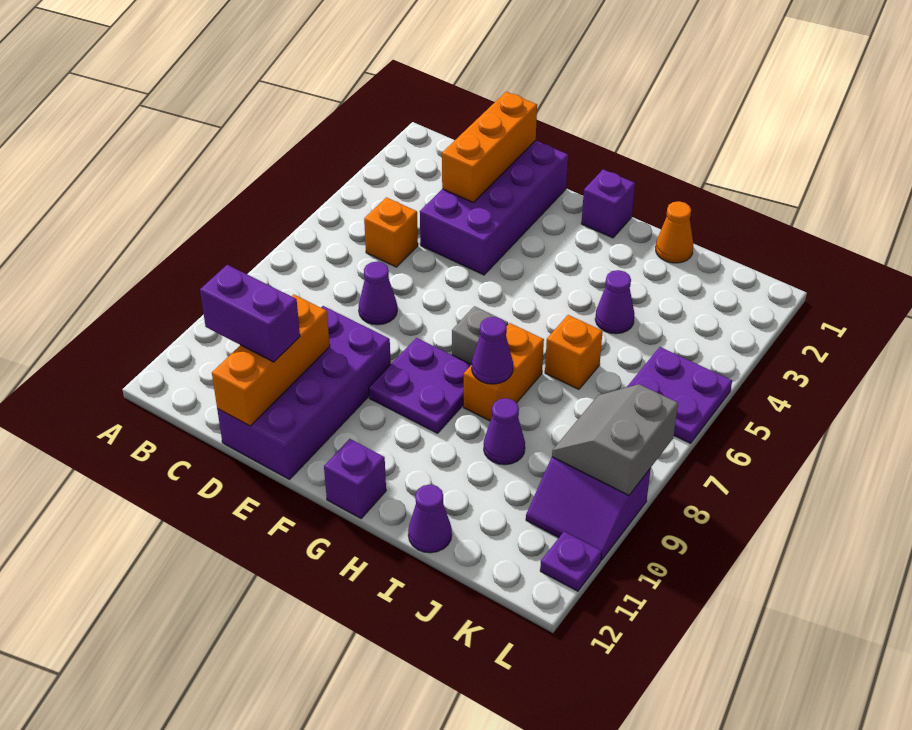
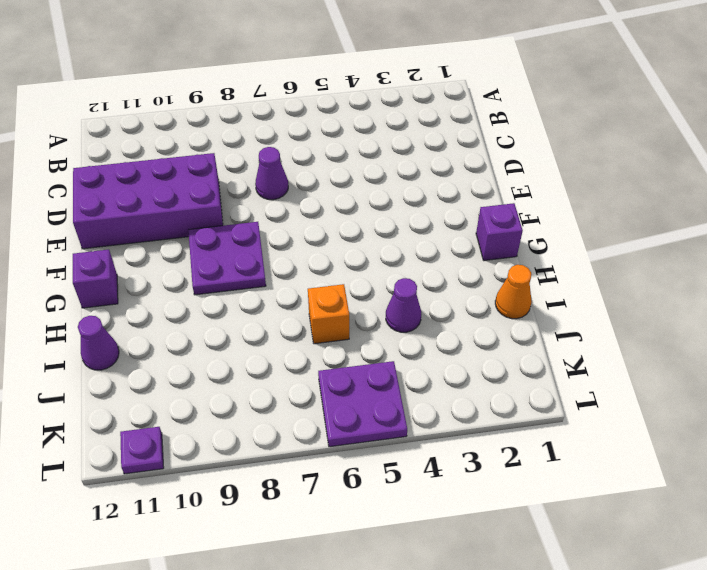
none -> orange brick C5 level 1
none -> purple brick D1:E4 level 1
none -> grey brick G7 level 1

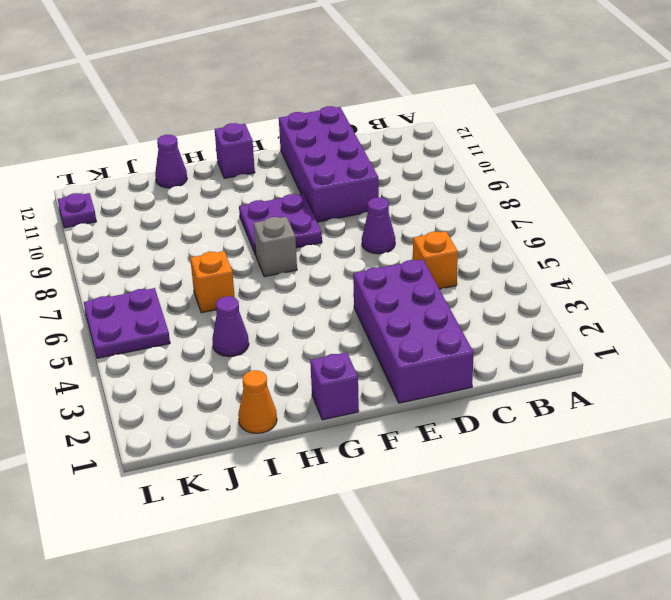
none -> orange brick H7:H8 level 1
none -> purple cone I9 level 1
none -> purple slope K9:L10 level 1 top 9

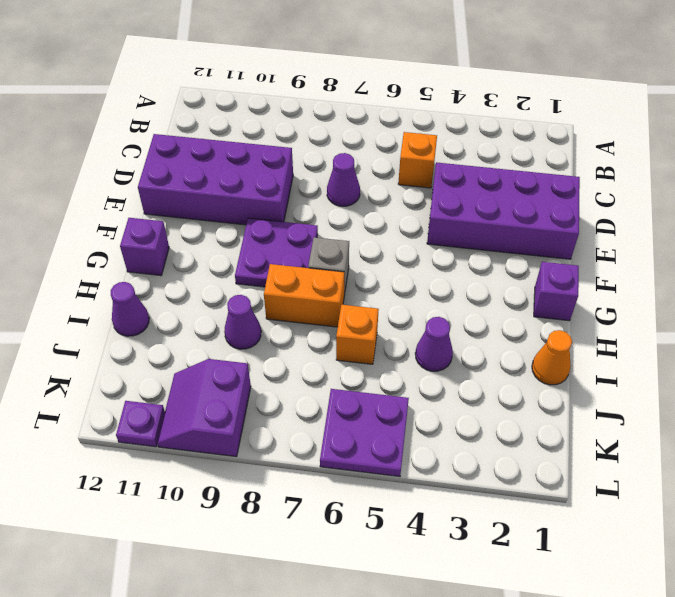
none -> orange brick D1:D3 level 2
none -> orange brick D10:D12 level 2
none -> purple cone H8 level 2

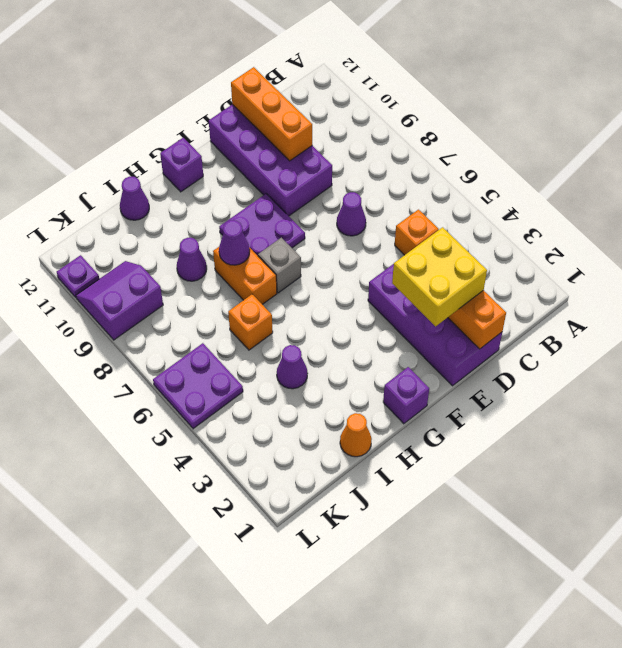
yellow brick D2:E3 level 3 -> none
none -> grey slope K8:L9 level 2 top L
none -> purple brick C11:D11 level 3

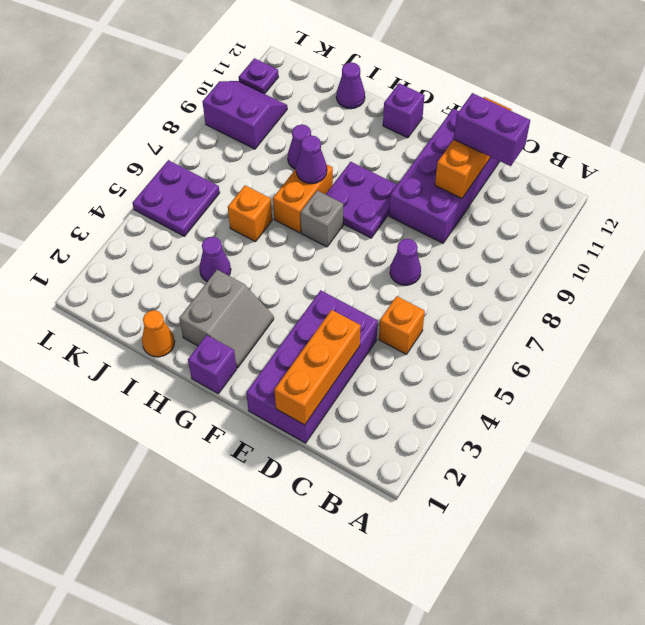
grey slope G2:H3 level 1 top H -> grey slope K8:L9 level 2 top L

